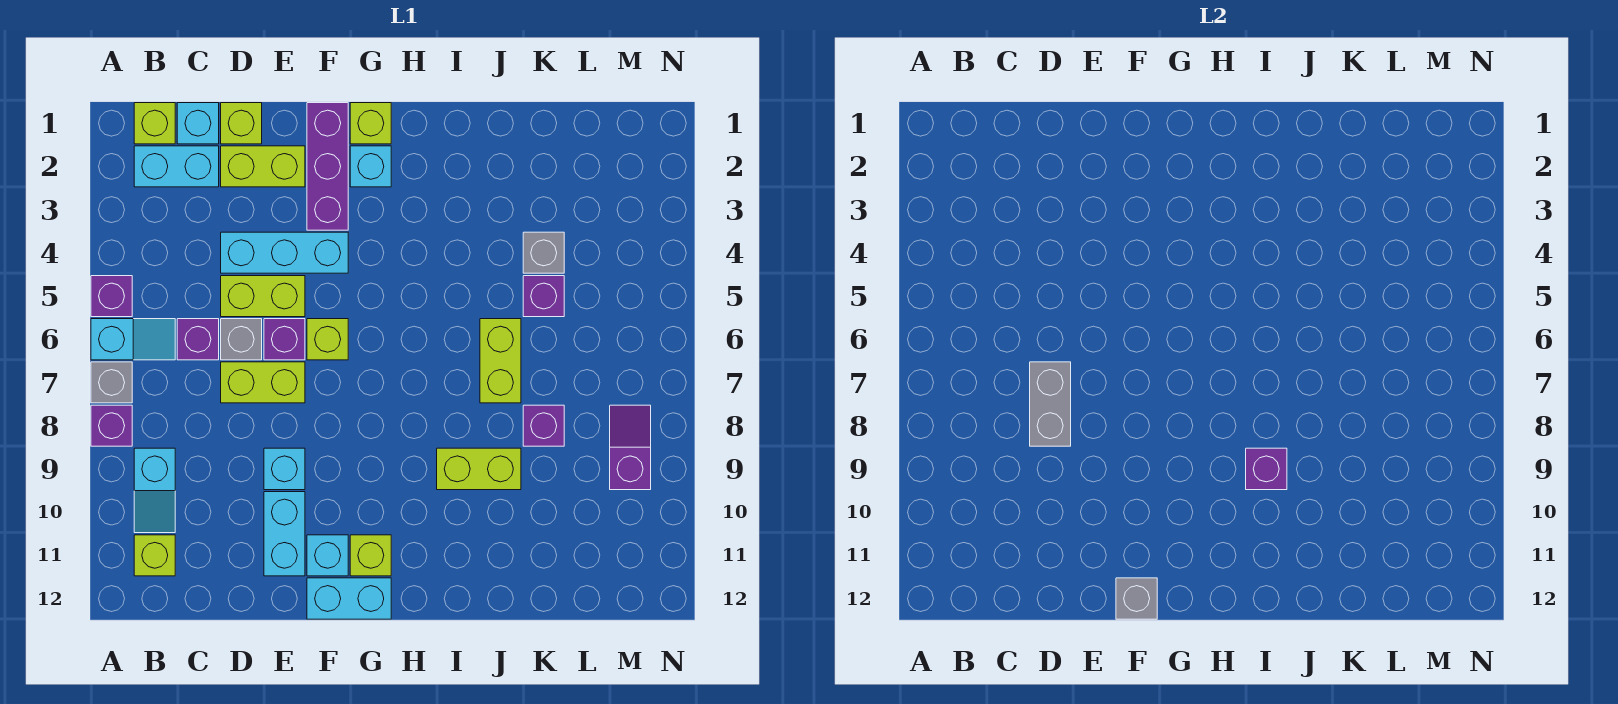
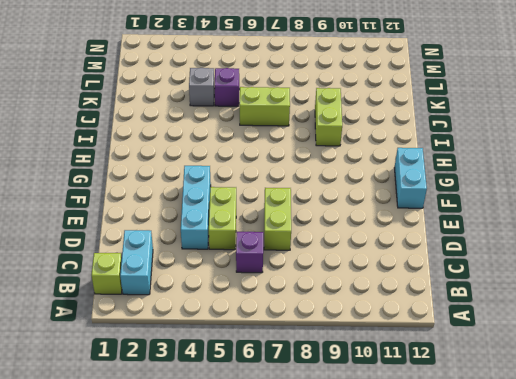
none -> purple brick A5 level 1
none -> cyan slope A6:B6 level 1 top A
none -> grey brick A7 level 1
none -> purple brick A8 level 1

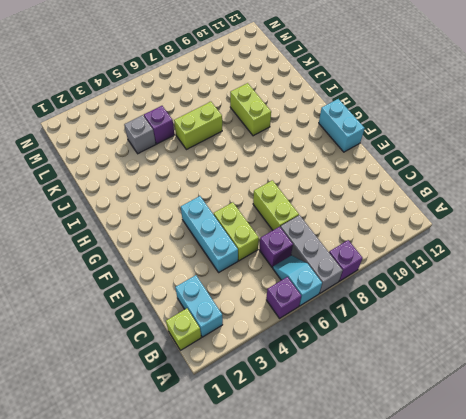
grey brick A7:C7 level 1 -> grey brick A7 level 1
none -> cyan slope B9:B10 level 1 top 9
none -> lime brick B11 level 1
none -> cyan brick C1 level 1
none -> lime brick D1 level 1

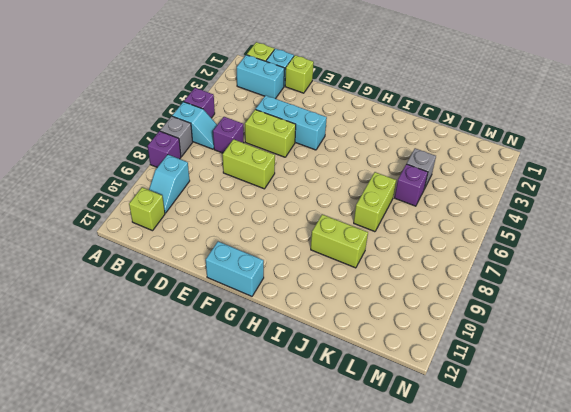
none -> lime brick D2:E2 level 1
none -> grey brick D6 level 1
none -> purple brick E6 level 1
none -> cyan brick E9 level 1

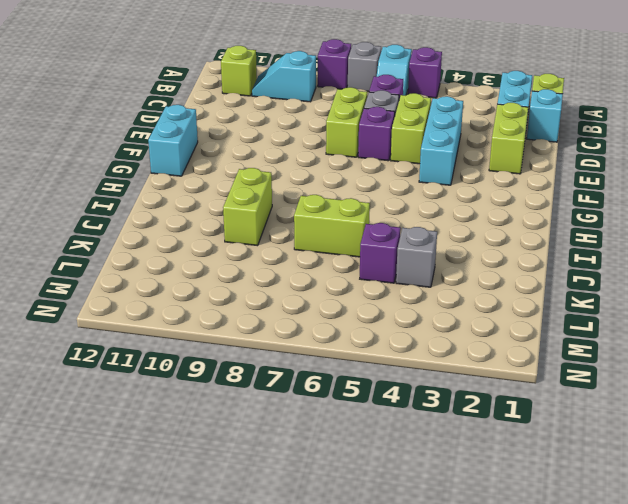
none -> lime brick D1 level 1
none -> cyan brick E9 level 1
none -> cyan brick E10:E11 level 1
none -> purple brick F1:F3 level 1

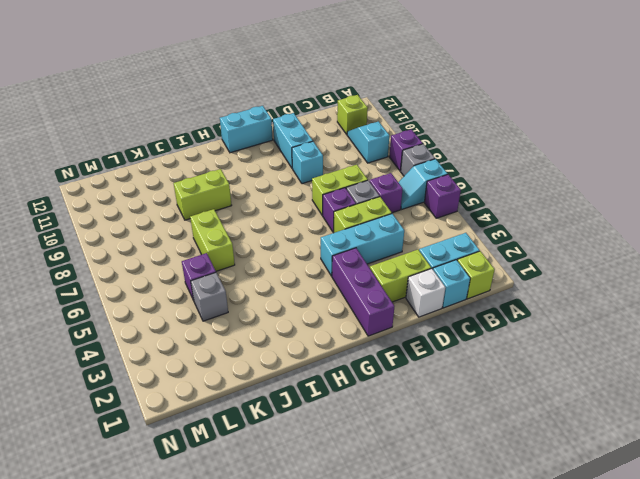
white brick D1 level 1 -> lime brick D1 level 1
none -> lime brick F6 level 1
none -> cyan brick F11 level 1
none -> lime brick G1 level 1
none -> cyan brick G2 level 1

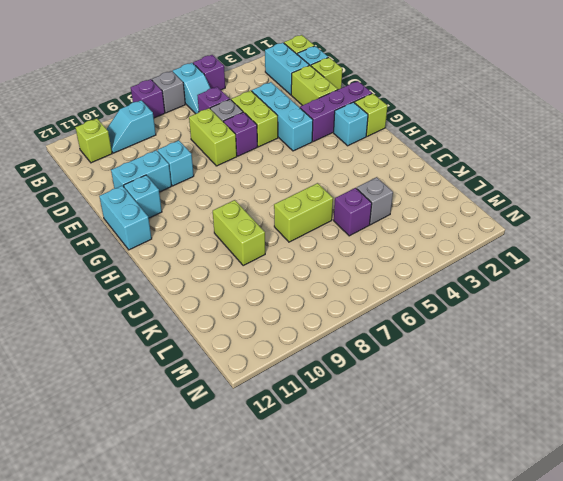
none -> lime brick F6 level 1
none -> lime brick G11 level 1
none -> purple brick K8 level 1
none -> purple slope M8:M9 level 1 top 9

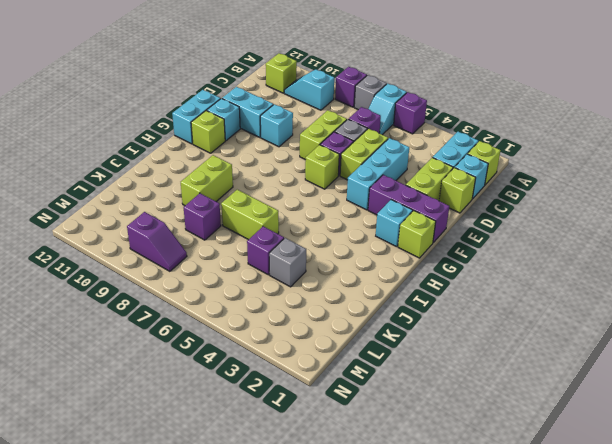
none -> grey brick D7:D8 level 2
none -> grey brick F12 level 2
none -> purple brick I9 level 2

